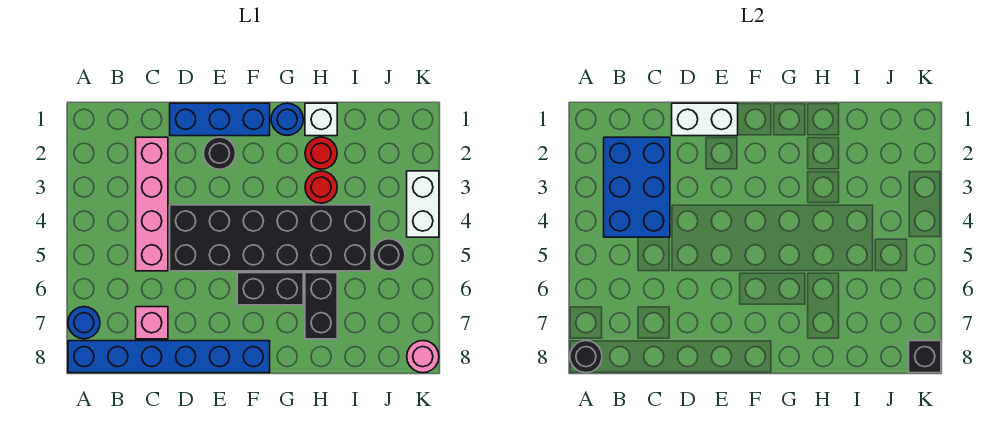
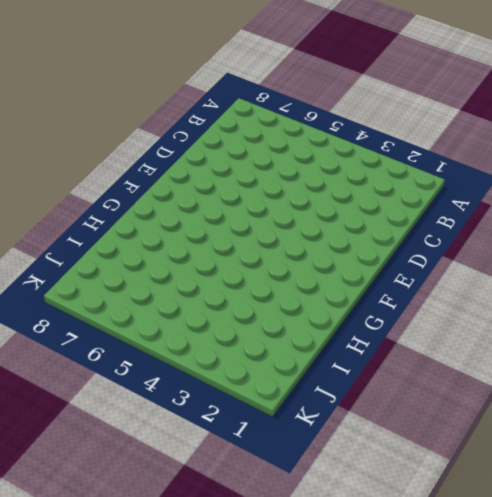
none -> blue round brick A7 level 1
none -> blue brick A8:F8 level 1
none -> pink brick C2:C5 level 1

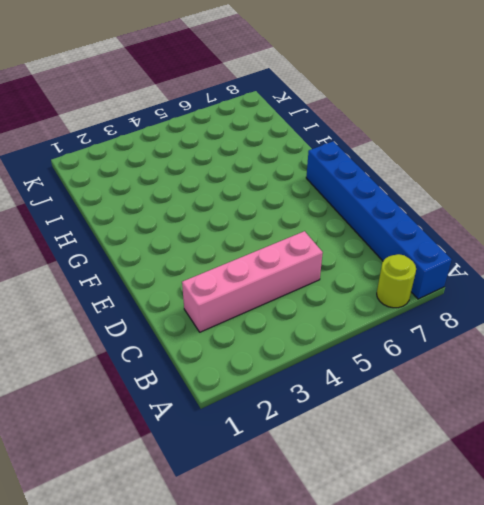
lime round brick A7 level 1 -> blue round brick A7 level 1
none -> pink brick C7 level 1
none -> blue brick D1:F1 level 1
none -> black brick D4:I5 level 1

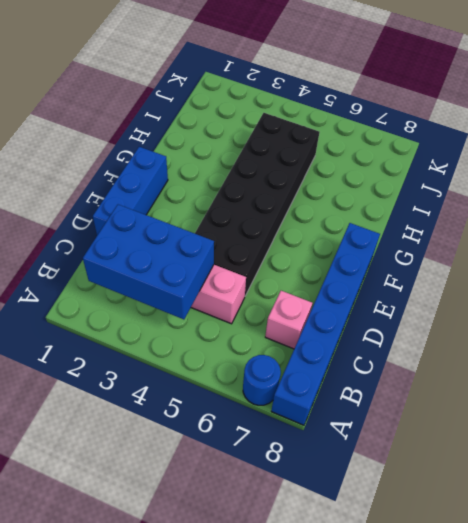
none -> black round brick E2 level 1
none -> black brick F6:G6 level 1
none -> blue round brick G1 level 1

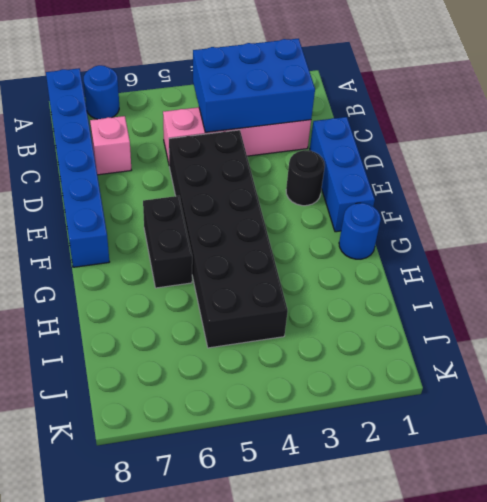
none -> white brick H1 level 1
none -> red round brick H2 level 1
none -> red round brick H3 level 1

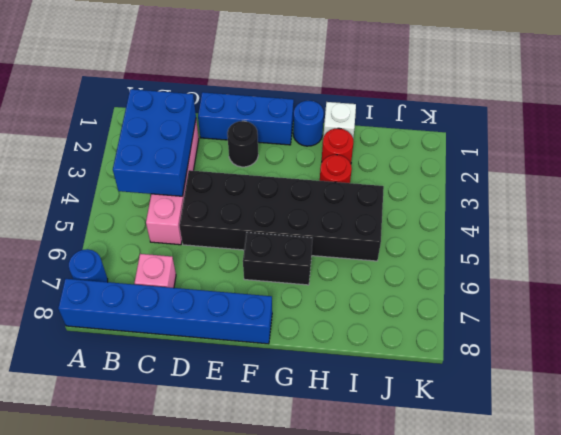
none -> black brick H6:H7 level 1
none -> black round brick J5 level 1
none -> white brick K3:K4 level 1

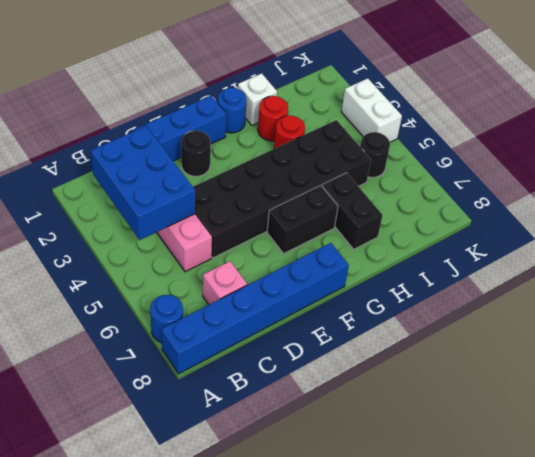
none -> pink round brick K8 level 1
none -> black round brick A8 level 2
none -> white brick D1:E1 level 2

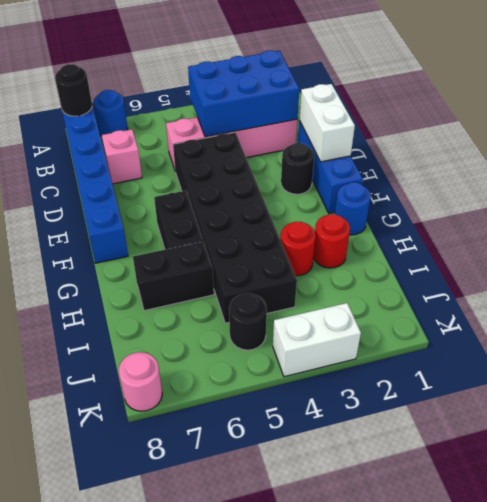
none -> white brick H1 level 1
none -> black brick K8 level 2

